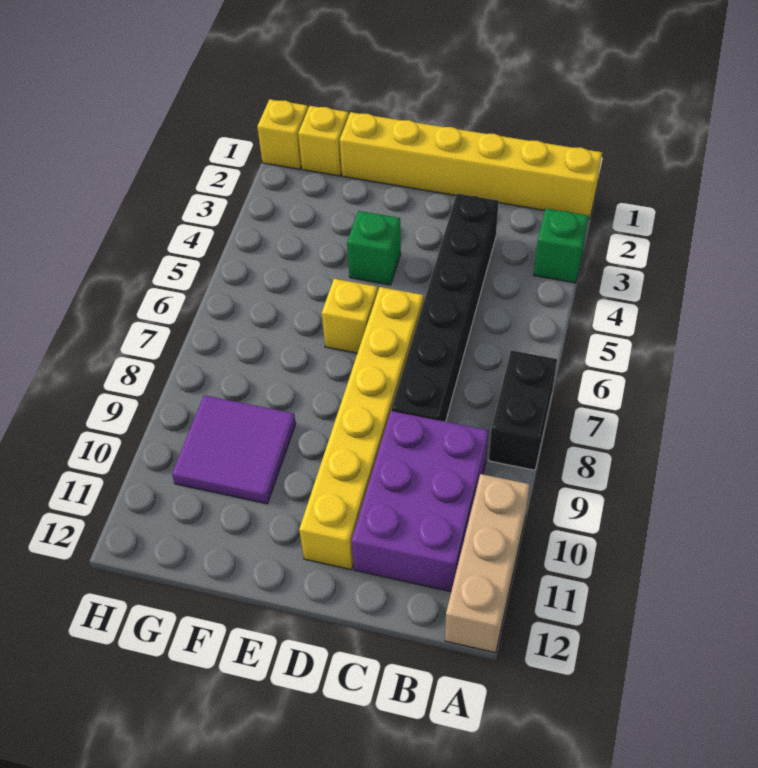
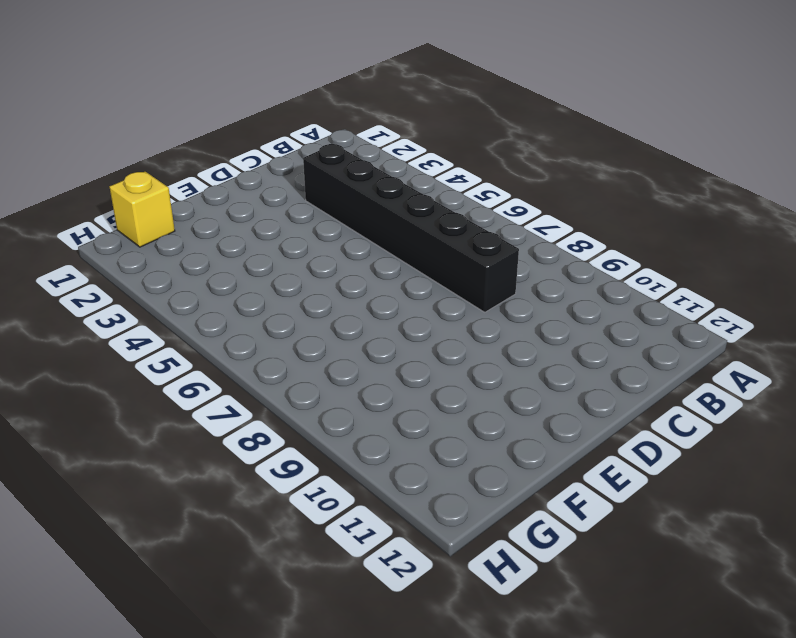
none -> yellow brick A1:F1 level 1
none -> green brick A3 level 1
none -> black brick A7:A8 level 1

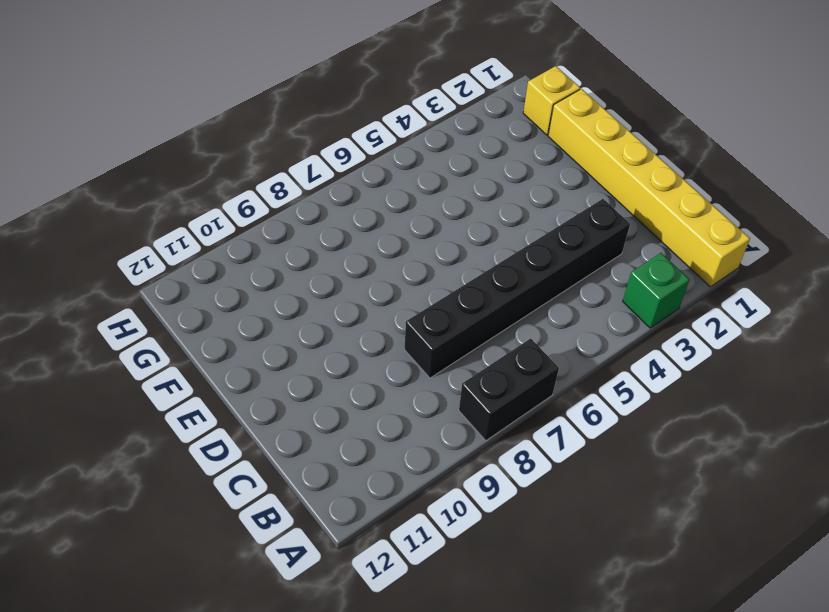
none -> tan brick A10:A12 level 1
none -> purple brick B9:C11 level 1
none -> yellow brick D6:D11 level 1

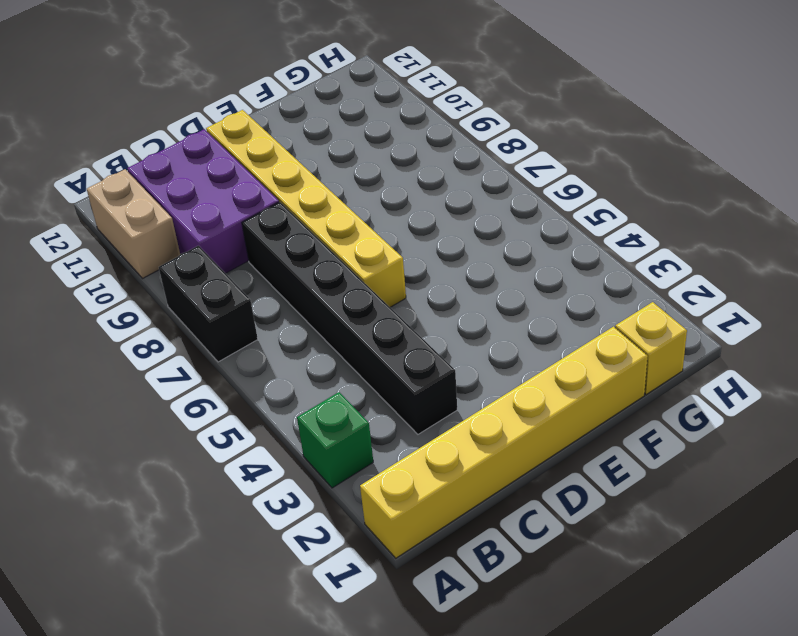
tan brick A10:A11 level 1 -> tan brick A10:A12 level 1
none -> green brick E4 level 1
none -> yellow brick E6 level 1
none -> purple tile F9:G10 level 1

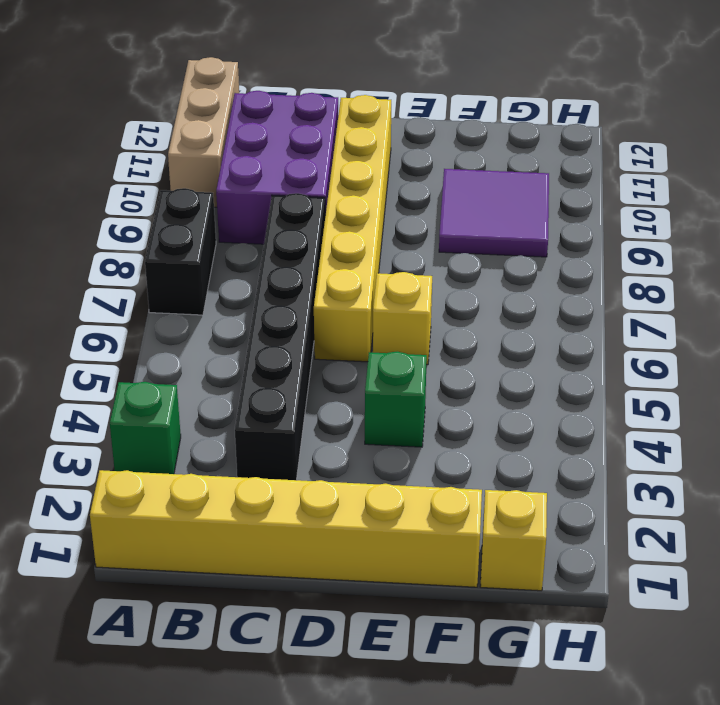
none -> yellow brick H1 level 1

